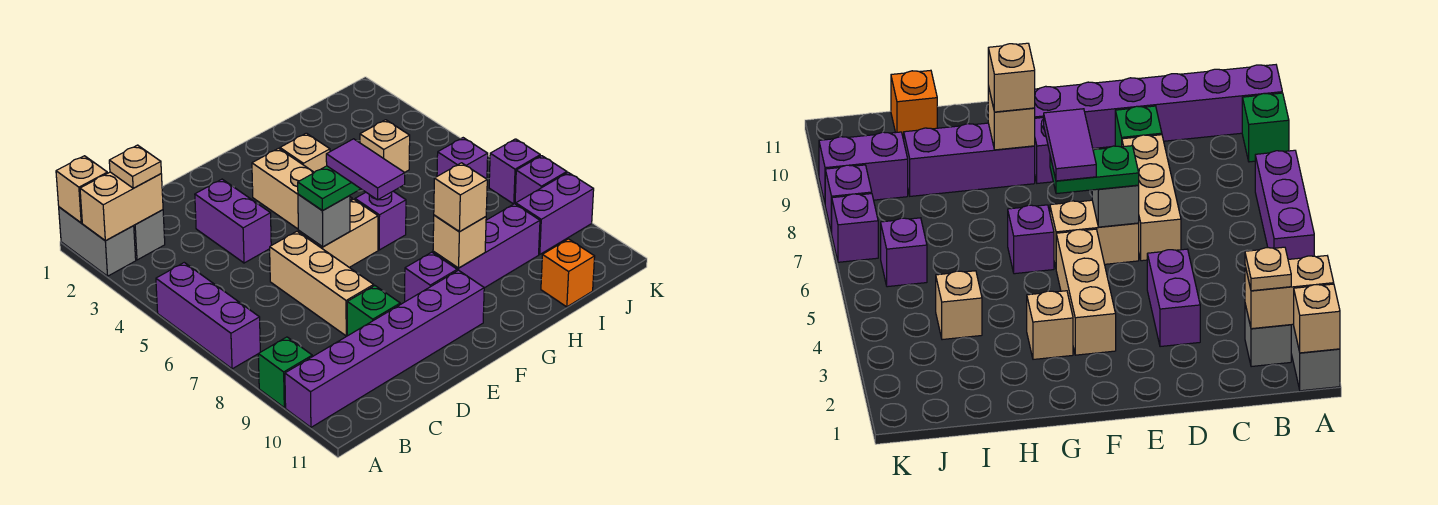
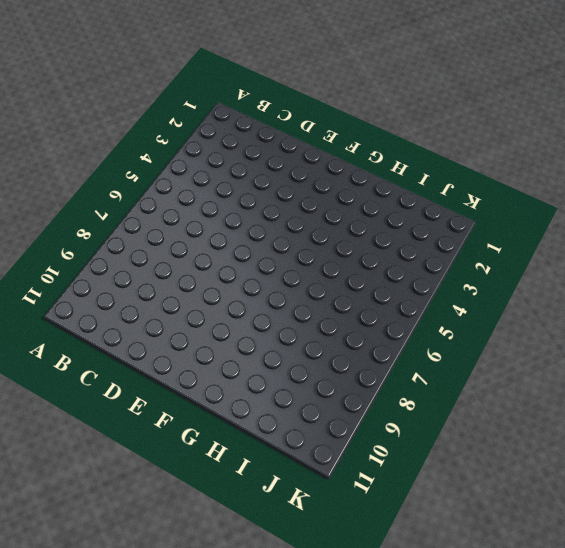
none -> grey brick A1:A2 level 1
none -> purple brick A5:A7 level 1
none -> green brick A9 level 1

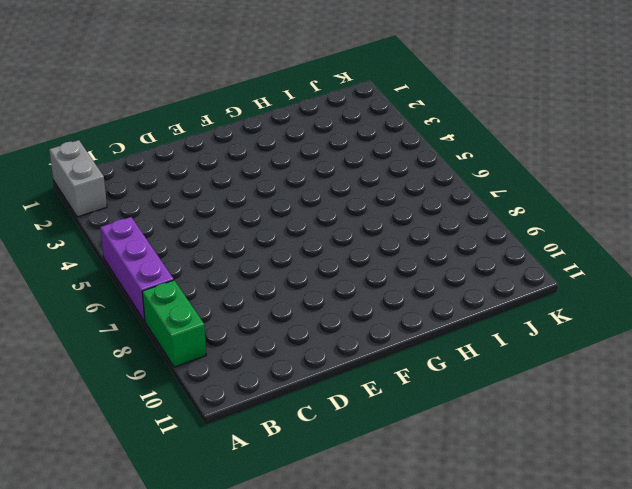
green brick A8:A9 level 1 -> green brick A9 level 1
none -> purple brick A10:F10 level 1
none -> grey brick B2 level 1
none -> purple brick D3:D4 level 1

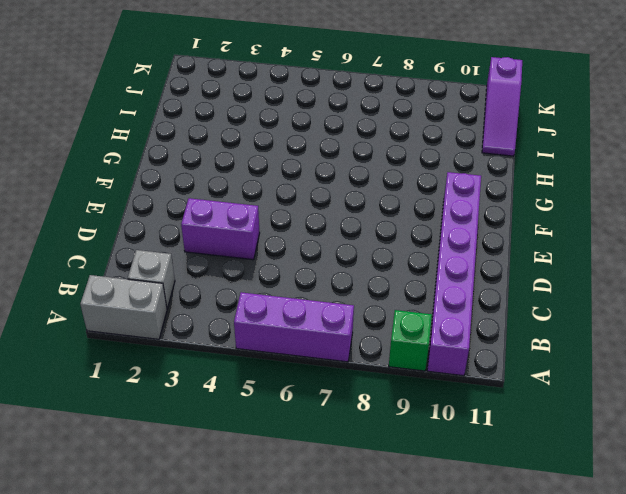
purple slope I11:K11 level 1 top K -> orange brick I11 level 1
none -> tan brick D6:D8 level 1
none -> green brick D9 level 1
none -> tan brick E6:F6 level 1

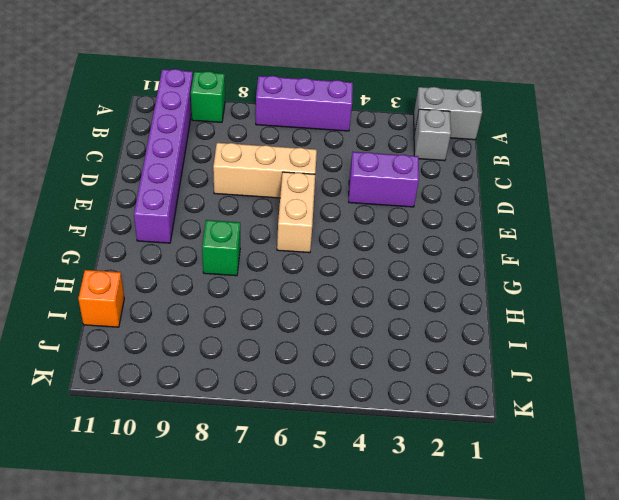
green brick G8 level 1 -> green brick D9 level 1
none -> tan brick F3:F5 level 1
none -> purple brick F9 level 1
none -> tan brick G3 level 1

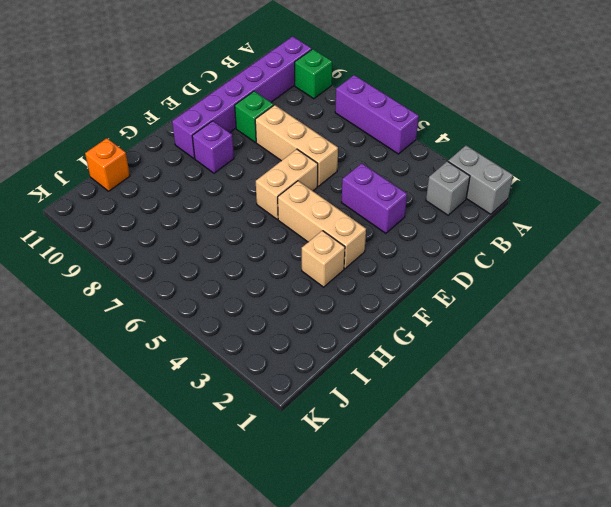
none -> purple brick G6 level 1
none -> purple brick G9:I9 level 1
none -> tan brick I4 level 1

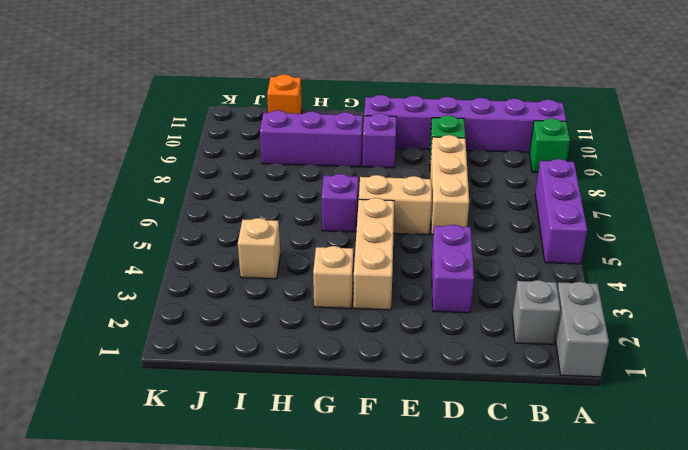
none -> purple brick J6 level 1
none -> purple brick J9:K9 level 1
none -> purple brick K7 level 1

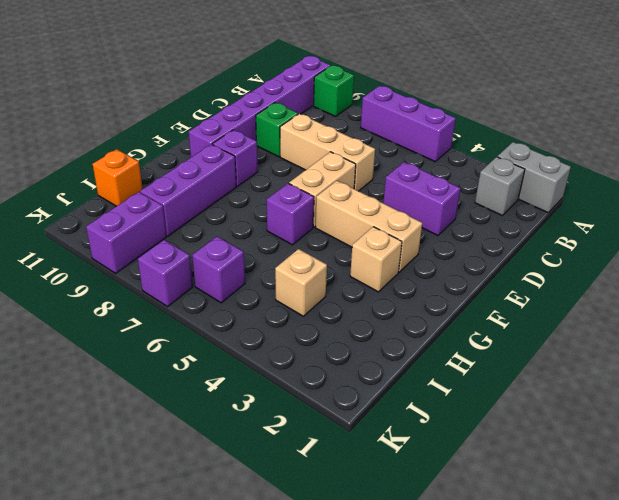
none -> purple brick K8 level 1
none -> tan brick A1 level 2
none -> tan brick A2:B2 level 2

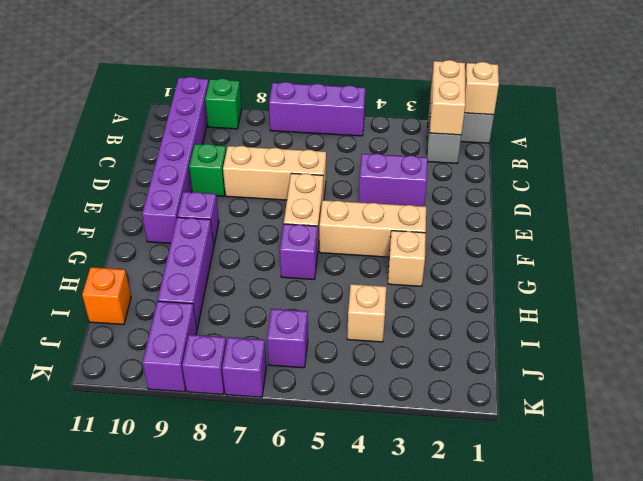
none -> grey brick E6 level 2
none -> tan brick G9 level 2
none -> tan plate B2 level 3

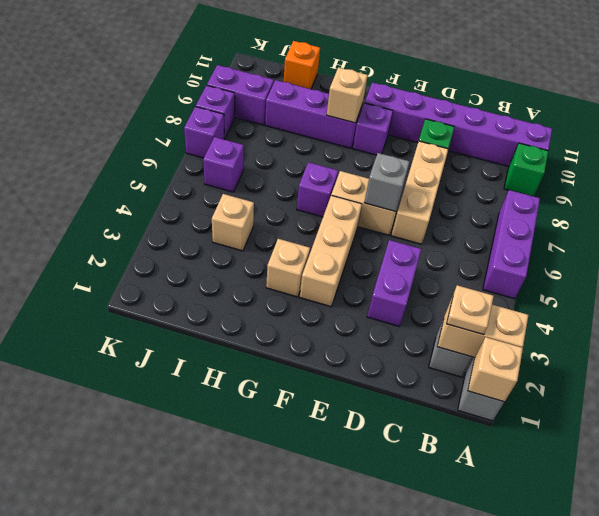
none -> green plate E6:F6 level 3
none -> tan brick G9 level 3
none -> purple tile F6:F7 level 4

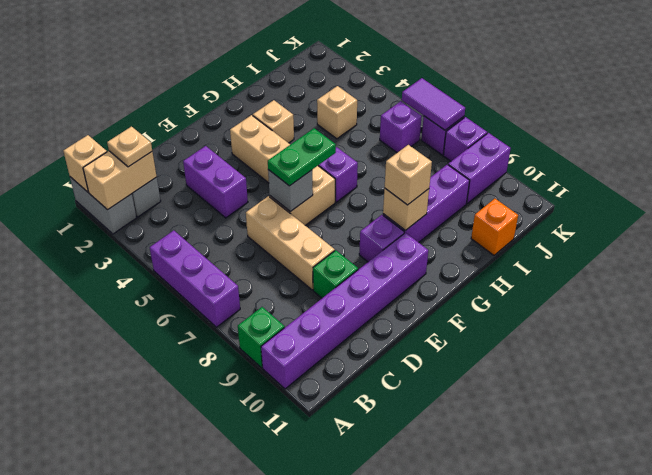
purple tile K6:K7 level 2 -> purple tile F6:F7 level 4

